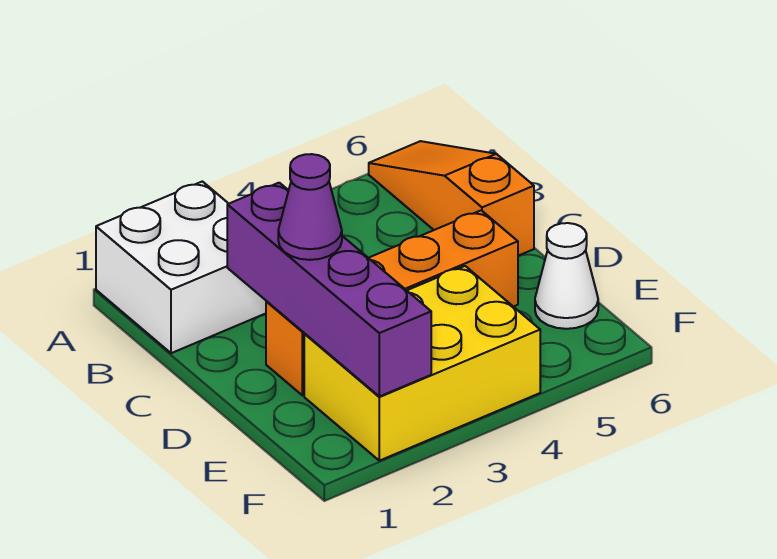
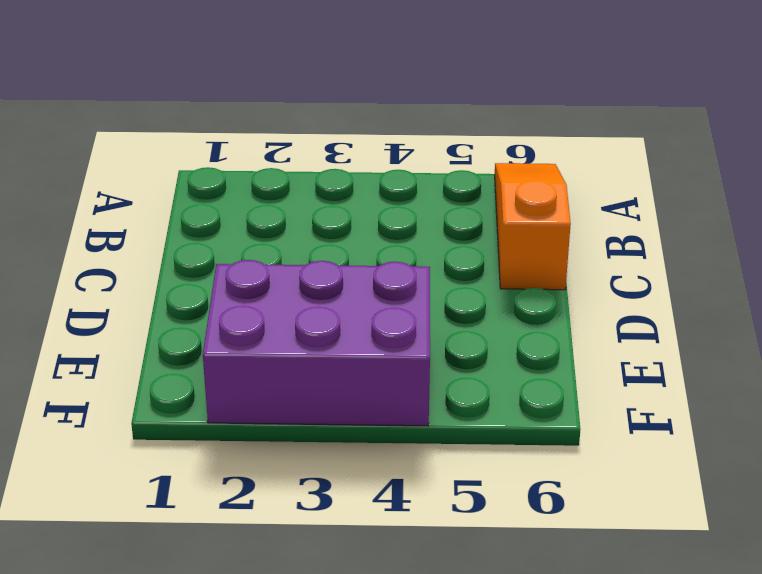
purple brick E2:F4 level 1 -> yellow brick E2:F4 level 1
none -> white brick A1:B2 level 1
none -> orange brick D2:D5 level 1

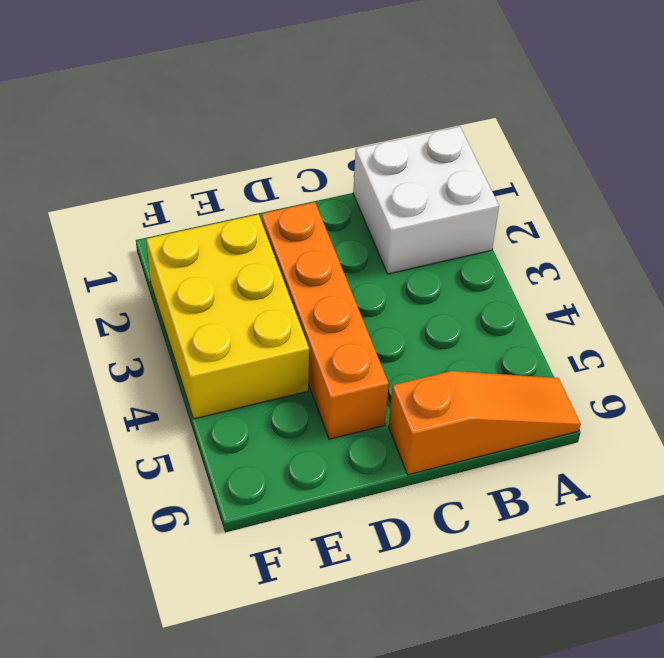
none -> white cone E6 level 1
none -> purple brick C2:F2 level 2

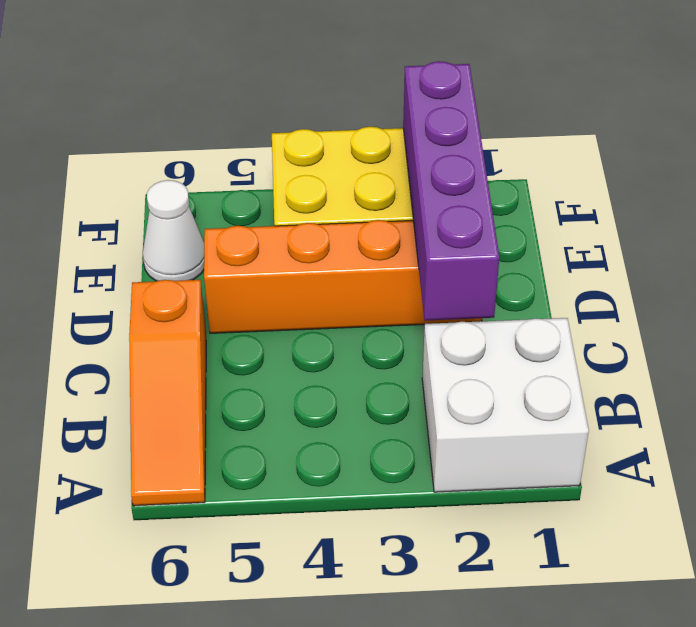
none -> purple cone D2 level 3

